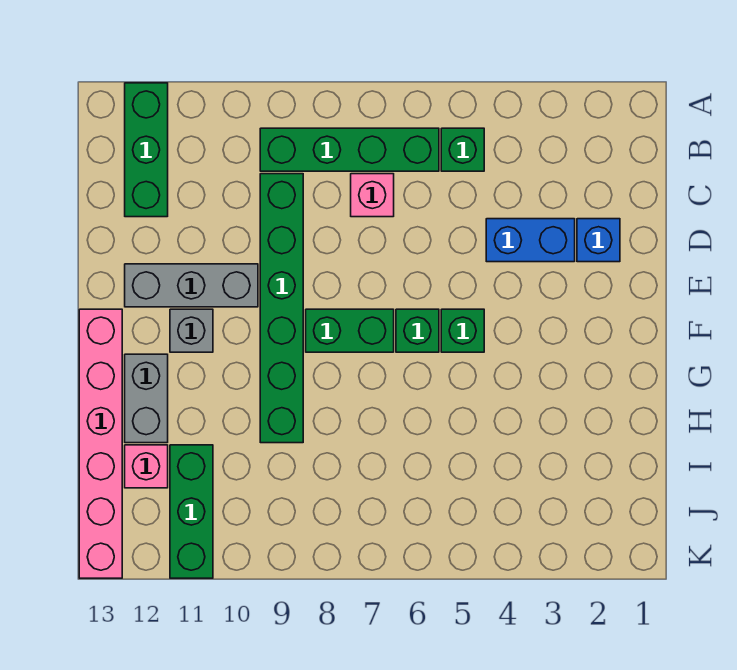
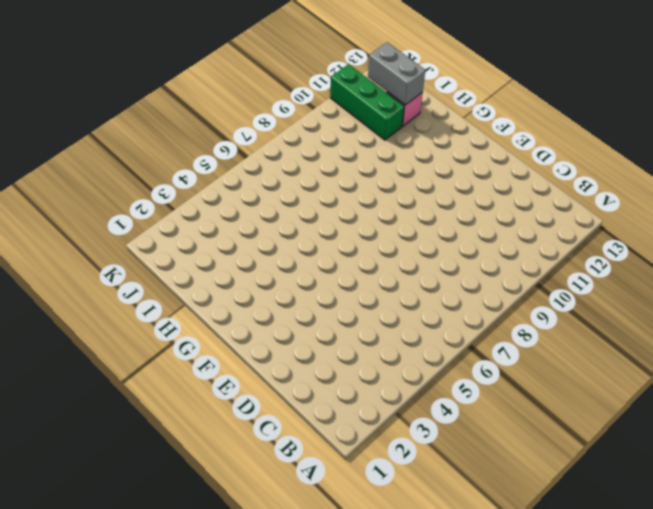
grey brick I12:J12 level 2 -> grey brick G12:H12 level 1
none -> green brick A12:C12 level 1
none -> green brick B5 level 1
none -> green brick B6:B9 level 1

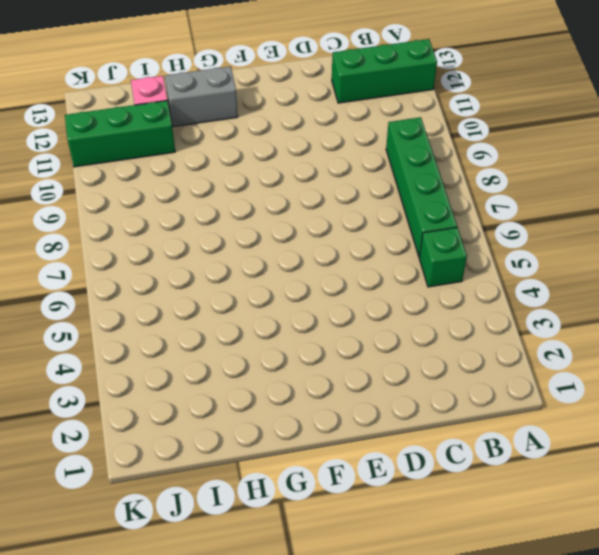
none -> pink brick C7 level 1
none -> green brick C9:H9 level 1
none -> blue brick D2 level 1

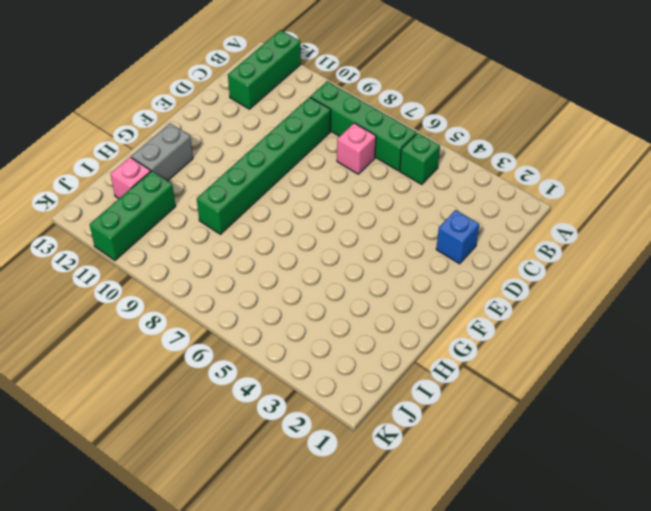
none -> blue brick D3:D4 level 1
none -> grey brick E10:E12 level 1
none -> green brick F5 level 1

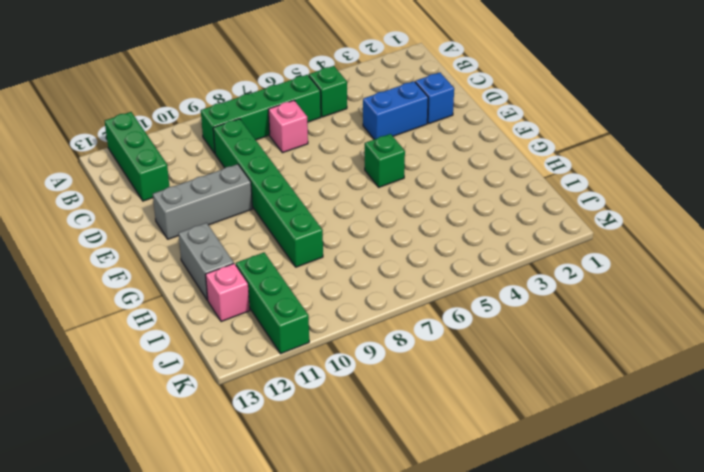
none -> green brick F6 level 1
none -> green brick F7:F8 level 1
none -> grey brick F11 level 1

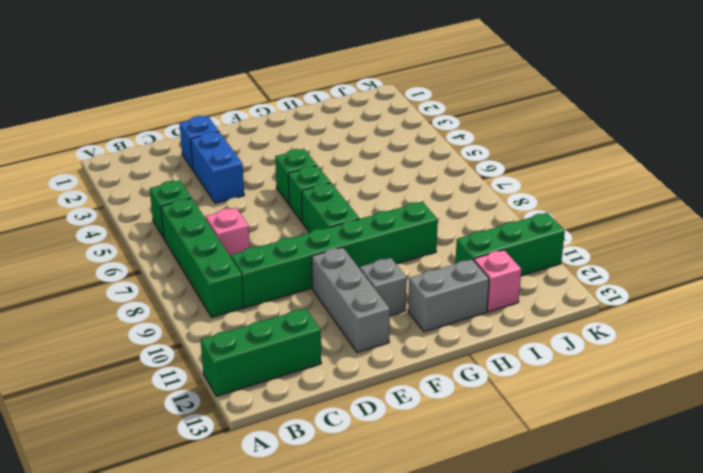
none -> pink brick F13:K13 level 1

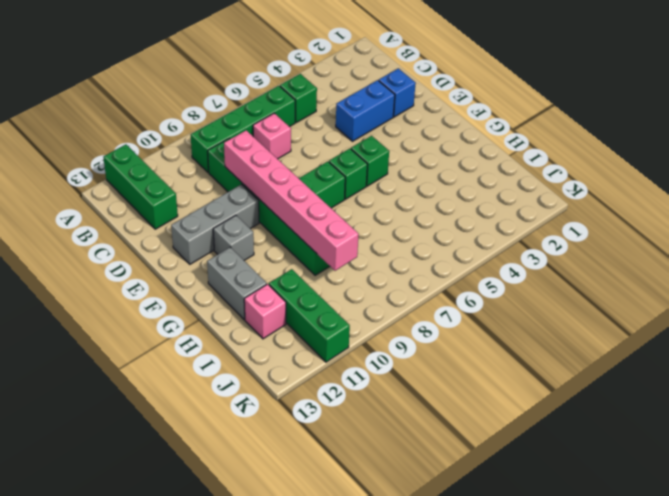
pink brick D9:I9 level 2 -> pink brick F13:K13 level 1

